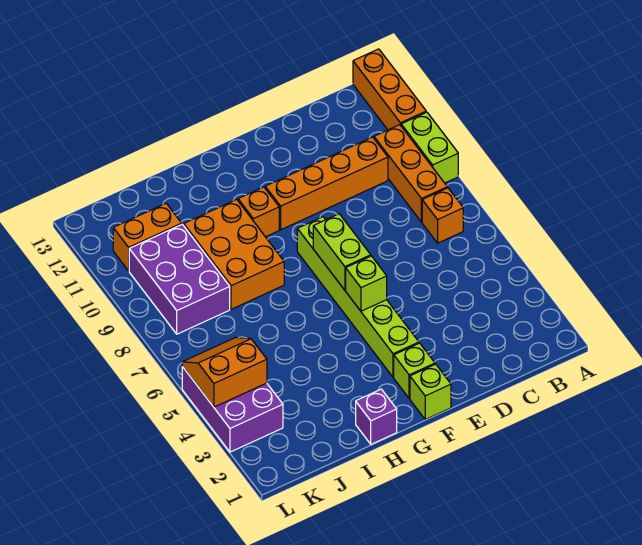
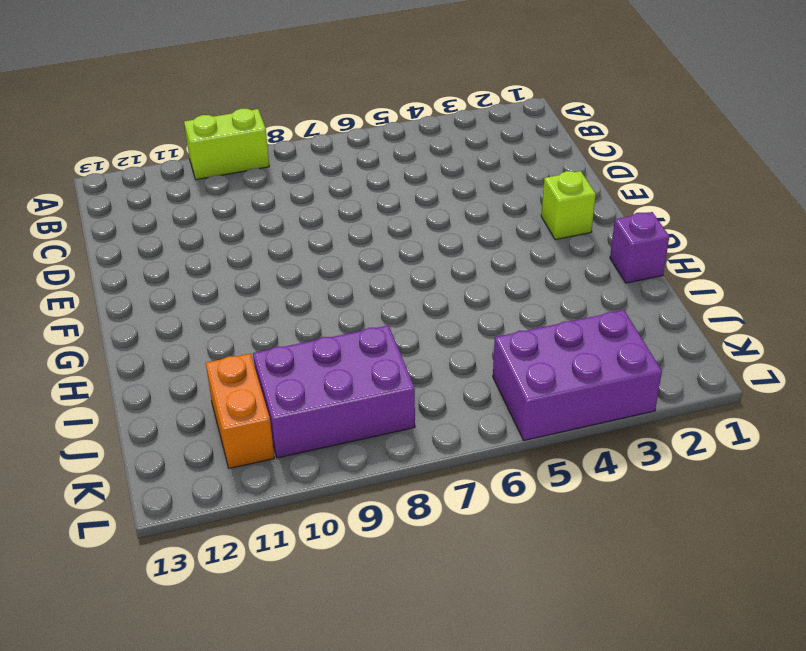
none -> orange brick A11:A13 level 1
none -> orange brick B7 level 1
none -> orange brick B8:B10 level 1

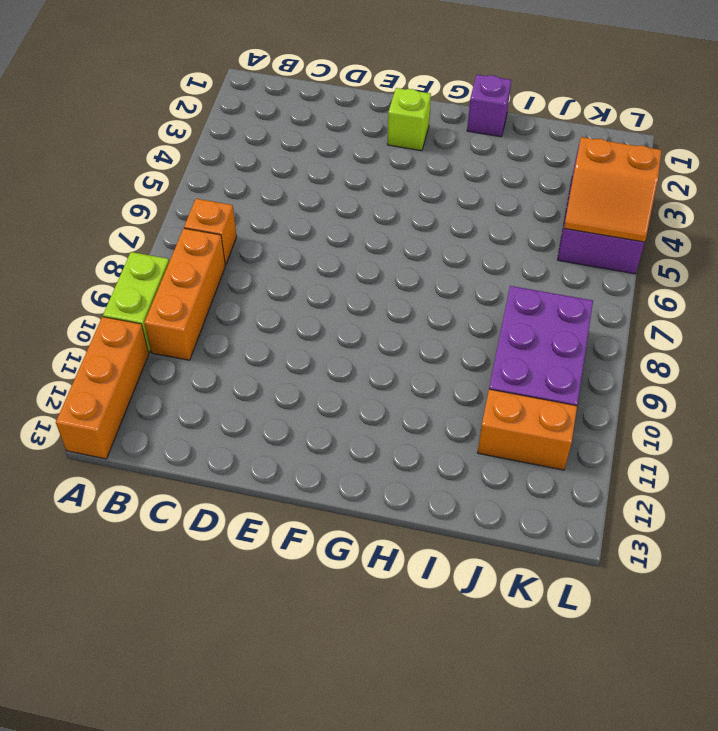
none -> orange brick C10:F10 level 1
none -> lime brick F1 level 1
none -> lime brick F3:F8 level 1

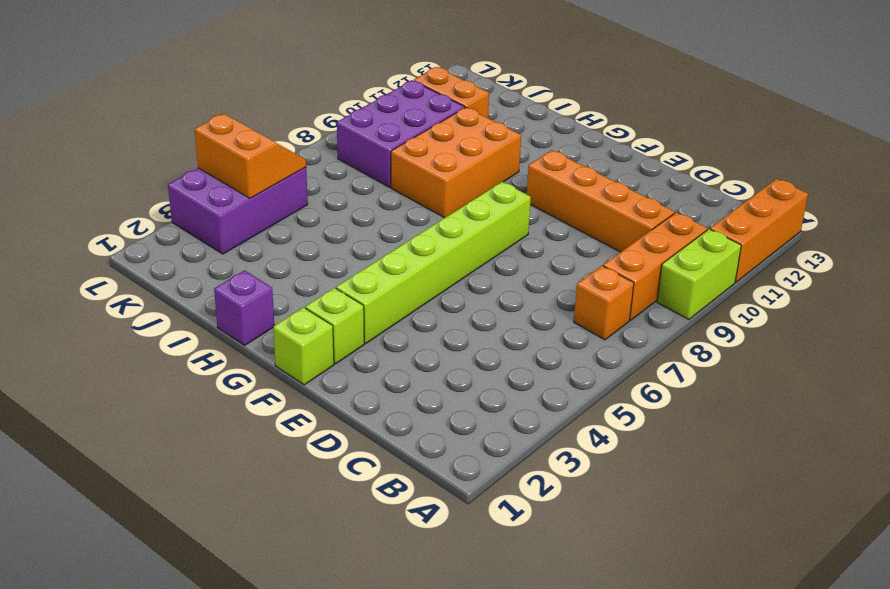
none -> orange brick G10 level 1
none -> lime brick F5 level 2
none -> lime brick F6:F7 level 2

